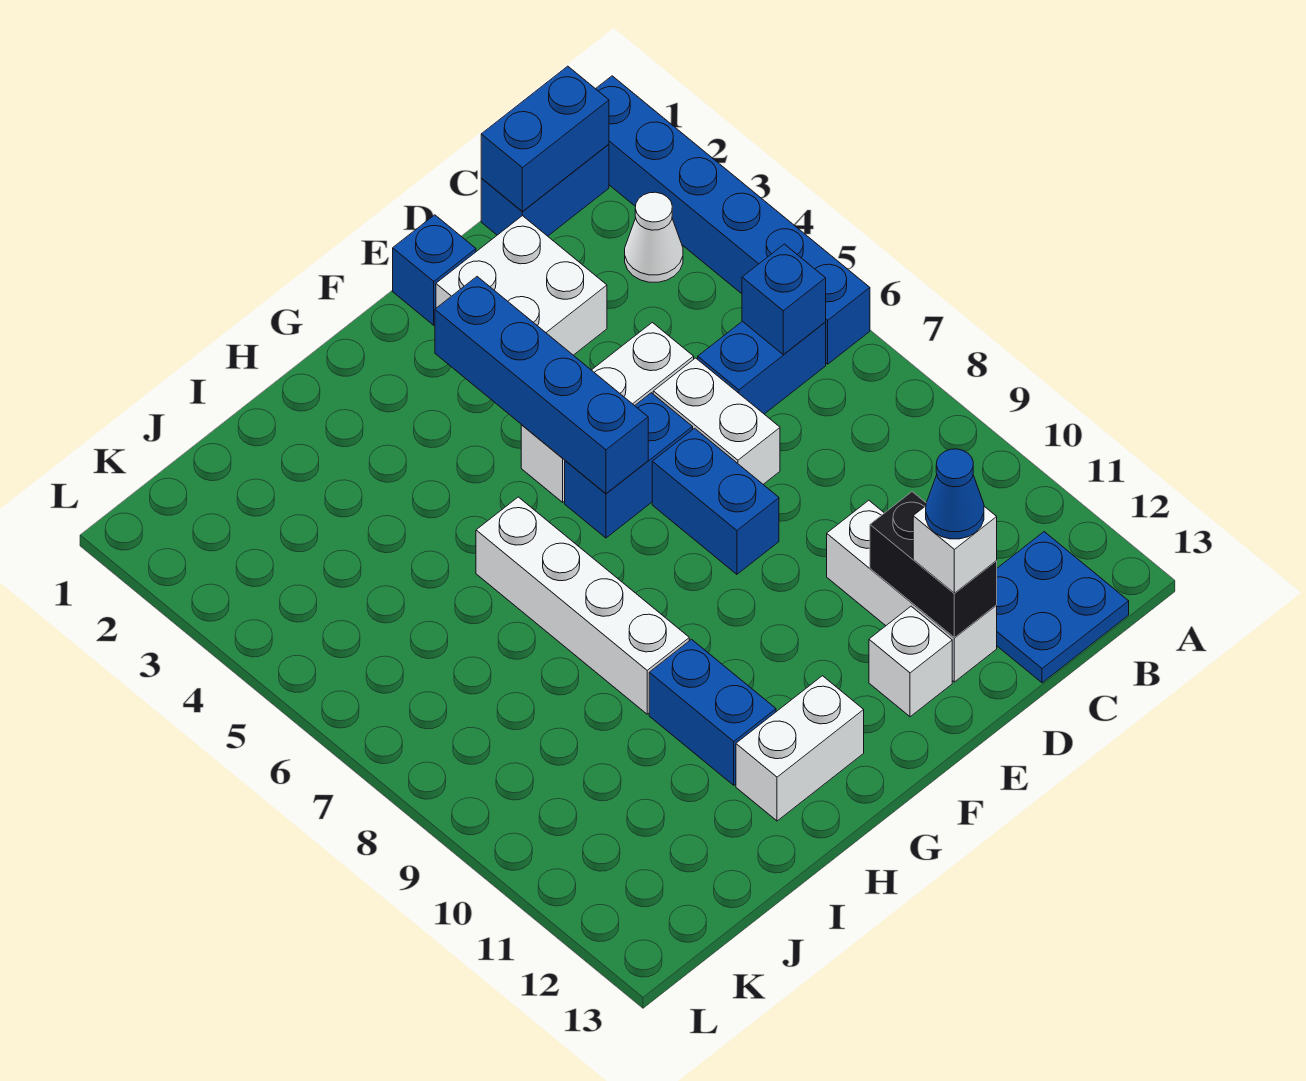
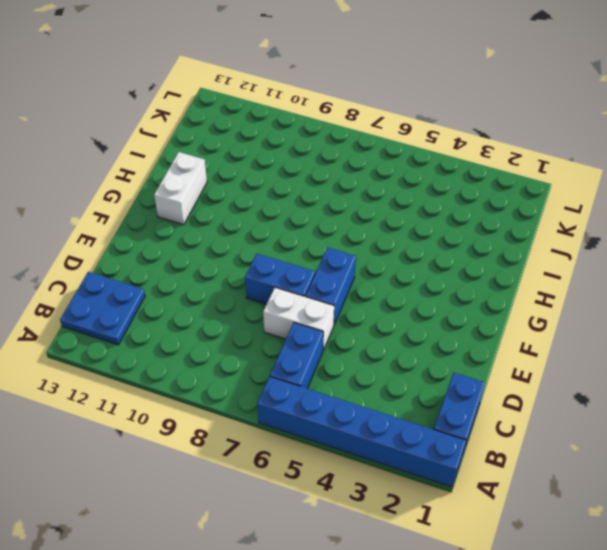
none -> white cone B3 level 1
none -> white brick D2:E3 level 1
none -> white brick D5:F5 level 1

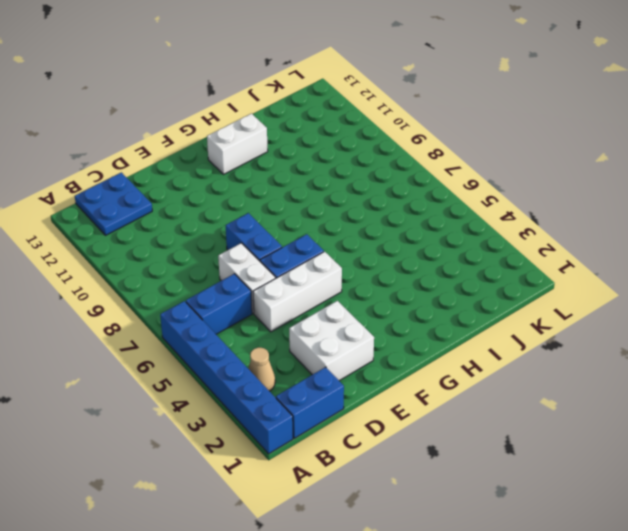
tan cone B3 level 1 -> white cone B3 level 1
none -> white brick D10:D12 level 1
none -> blue brick E1 level 1
none -> white brick E12 level 1

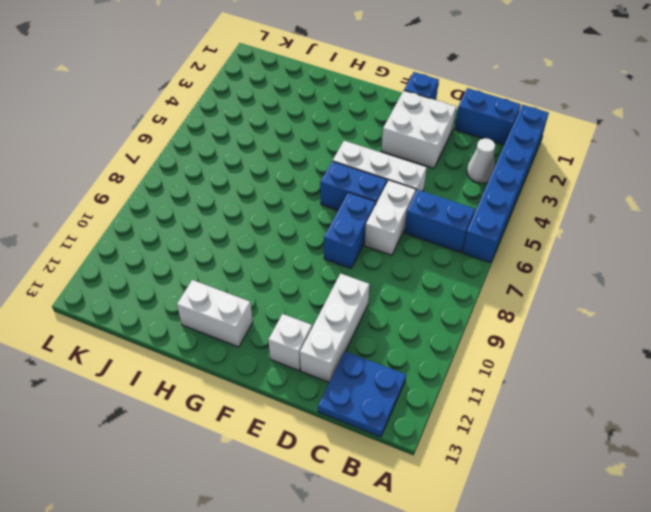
none -> white brick H6:H9 level 1
none -> blue brick H10:H11 level 1
none -> blue brick B1:C1 level 2

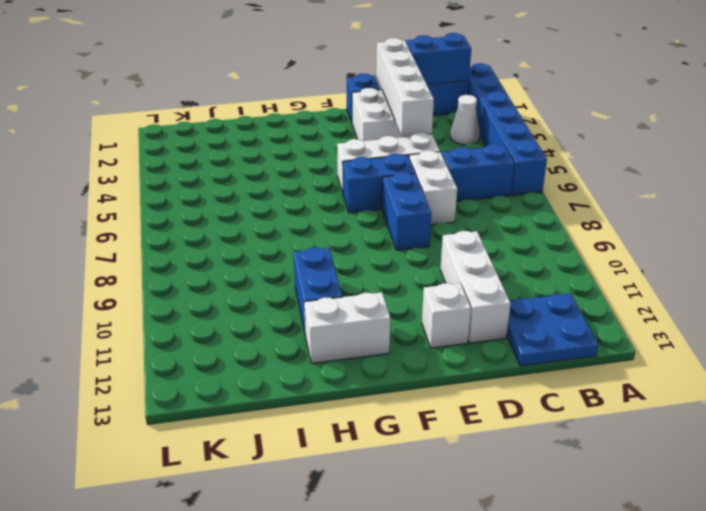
white brick D1:D4 level 2 -> white brick H6:H9 level 1
none -> blue brick B6 level 2
none -> black brick D11:D12 level 2
none -> blue brick F3:F6 level 2

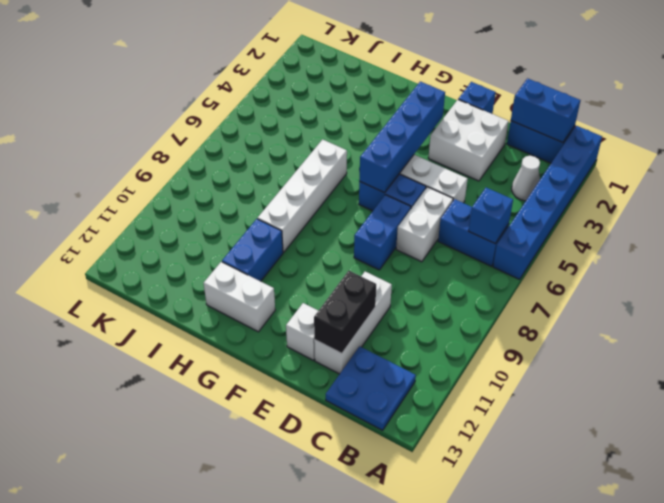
none -> white brick D12 level 3
none -> blue cone D12 level 4

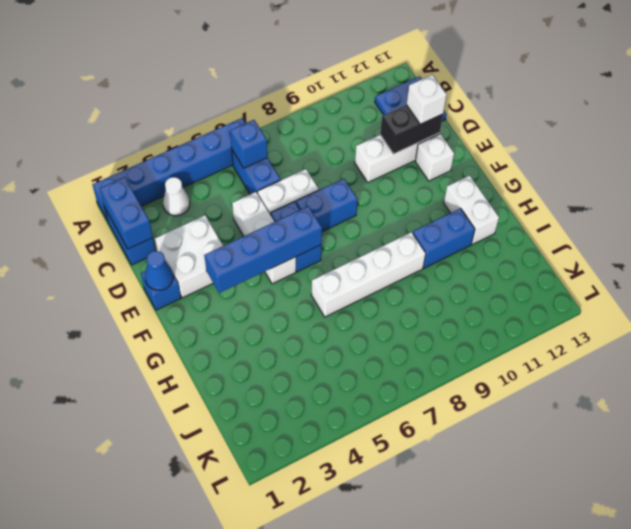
blue cone E1 level 2 -> blue cone D12 level 4

